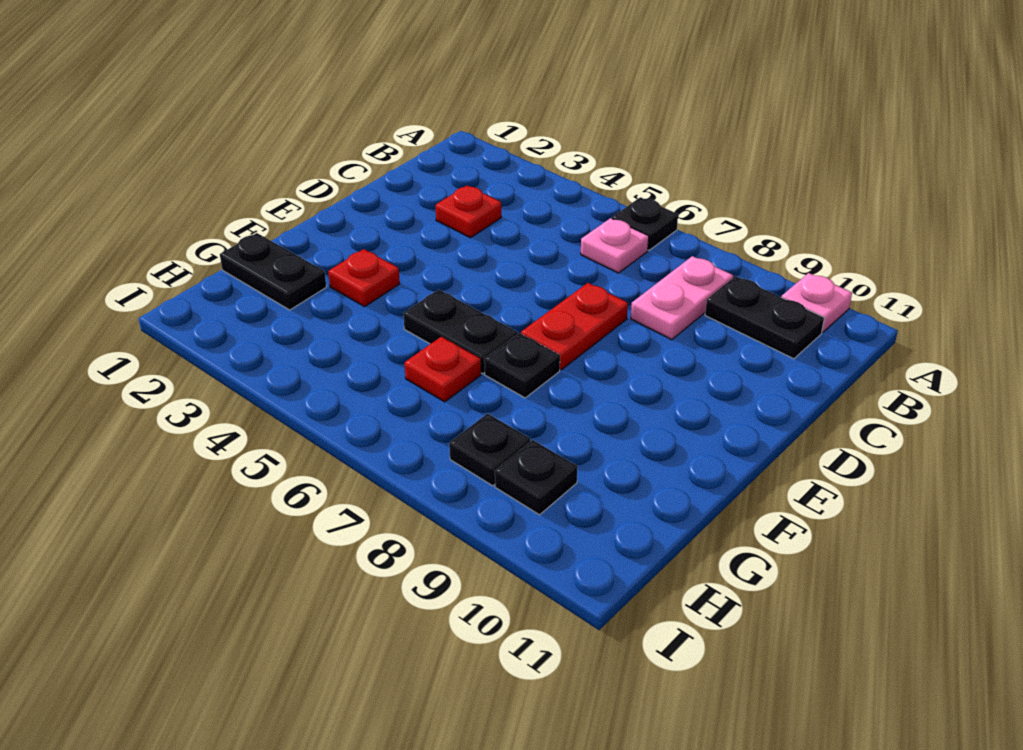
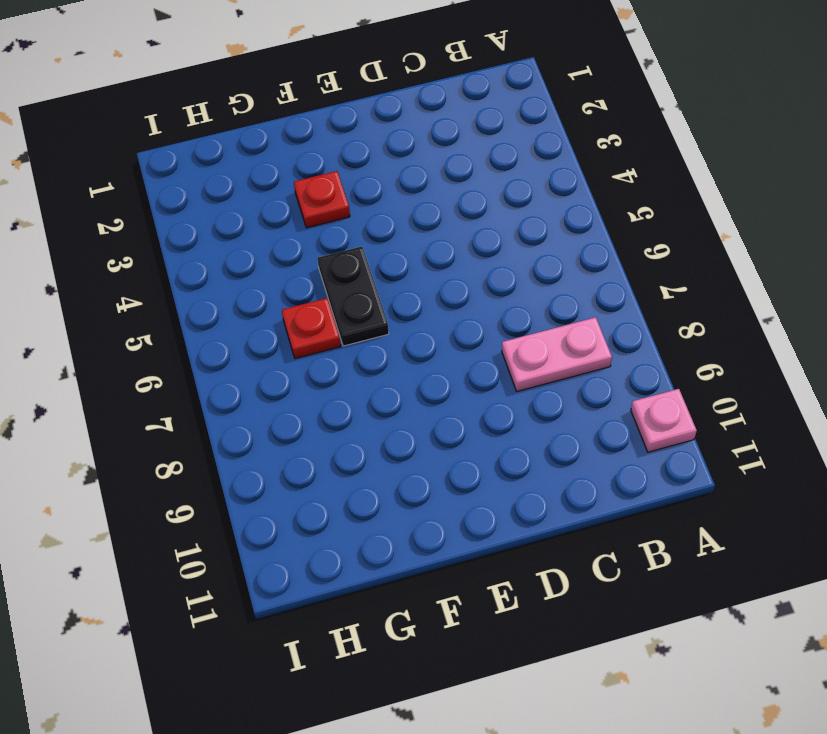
none -> black plate A6 level 1
none -> pink plate B6 level 1
none -> black plate B9:B10 level 1

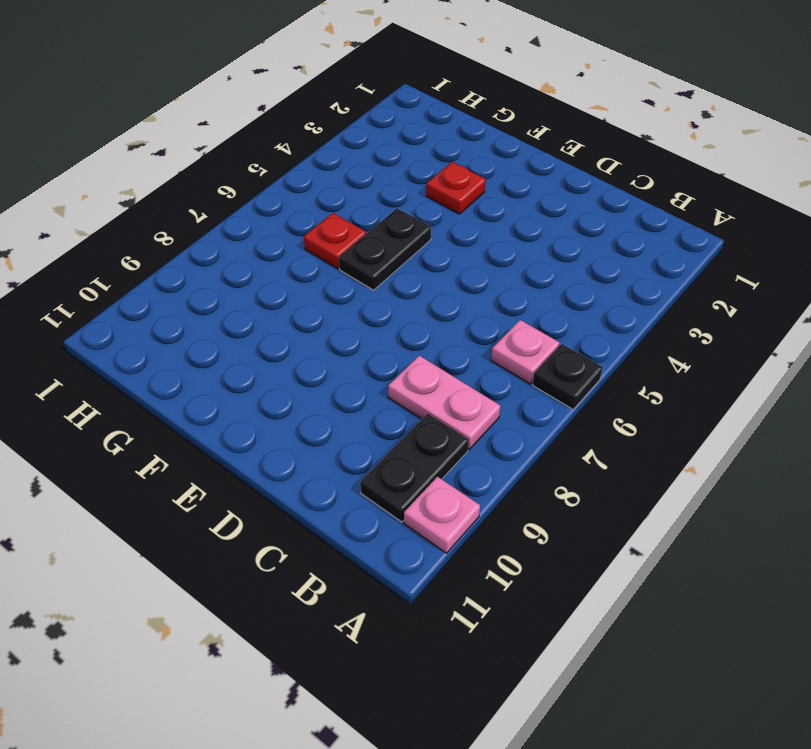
none -> red plate C3 level 1
none -> red plate D7:E7 level 1
none -> black plate F7 level 1

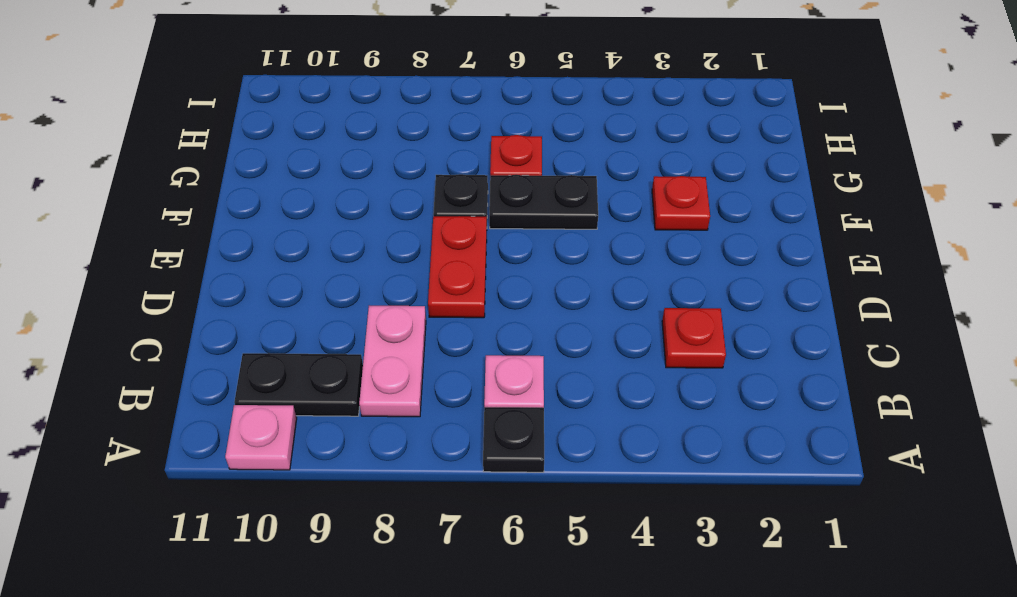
none -> black plate G1:G2 level 1
none -> black plate H8 level 1
none -> black plate H9 level 1

